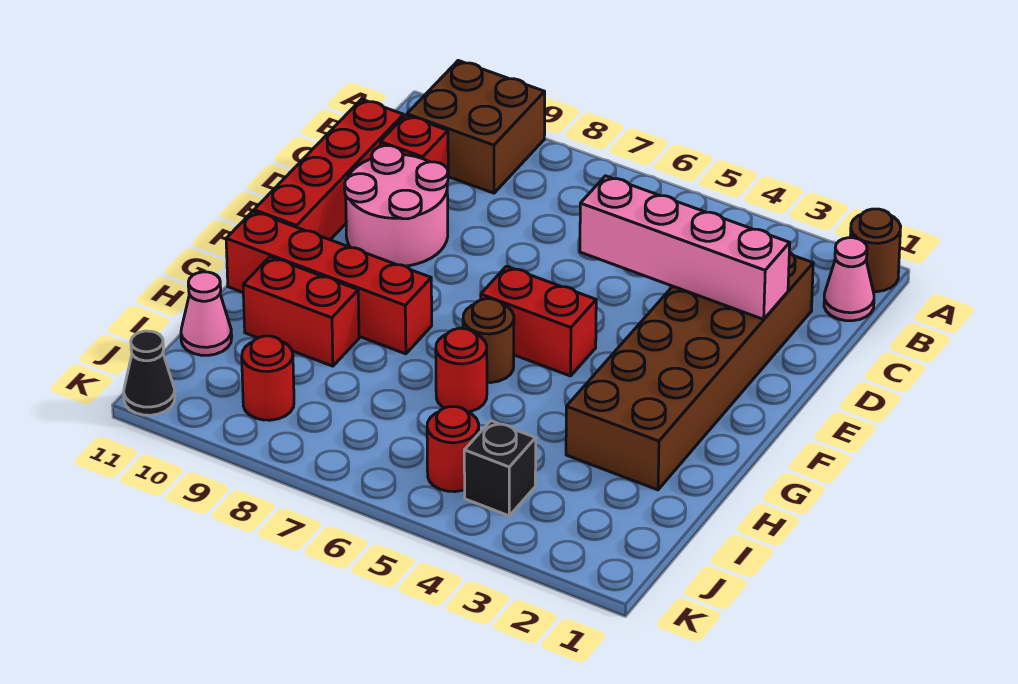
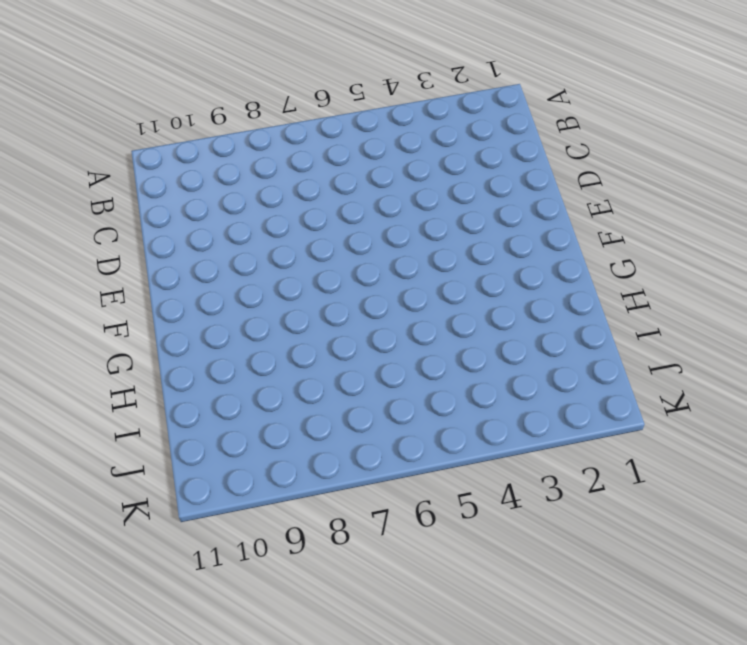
none -> brown round brick A1 level 1
none -> brown brick A9:B10 level 1
none -> pink cone B1 level 1

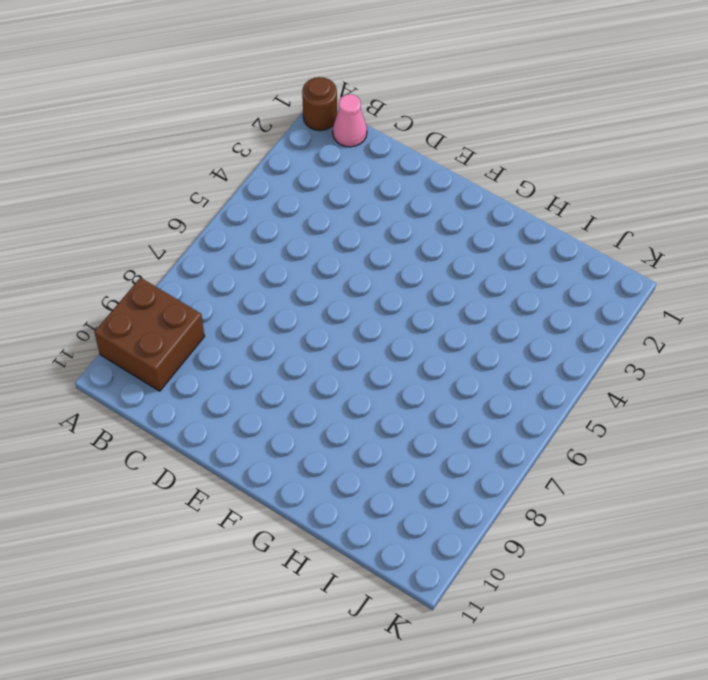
none -> brown brick C2:H3 level 1
none -> red brick C10 level 1
none -> red brick C11:F11 level 1

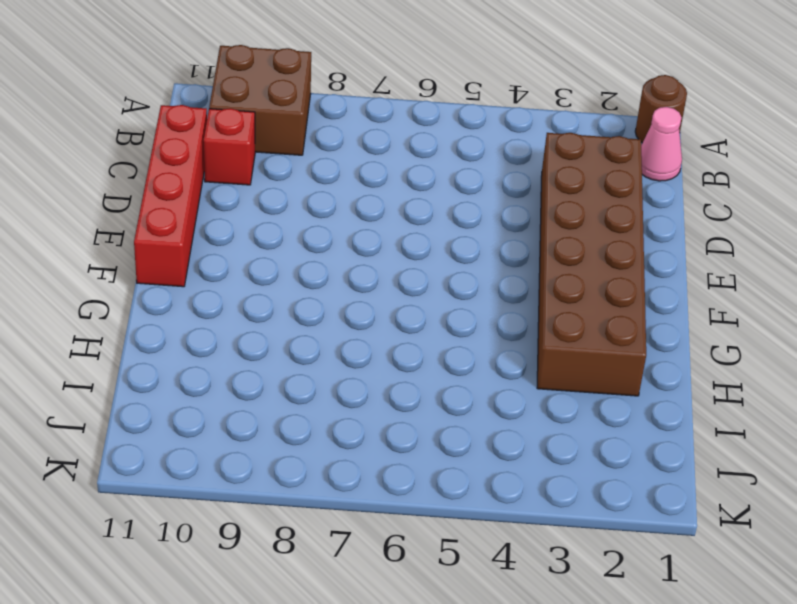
none -> pink round brick D9:E10 level 1
none -> red brick F5:F6 level 1
none -> brown round brick G6 level 1

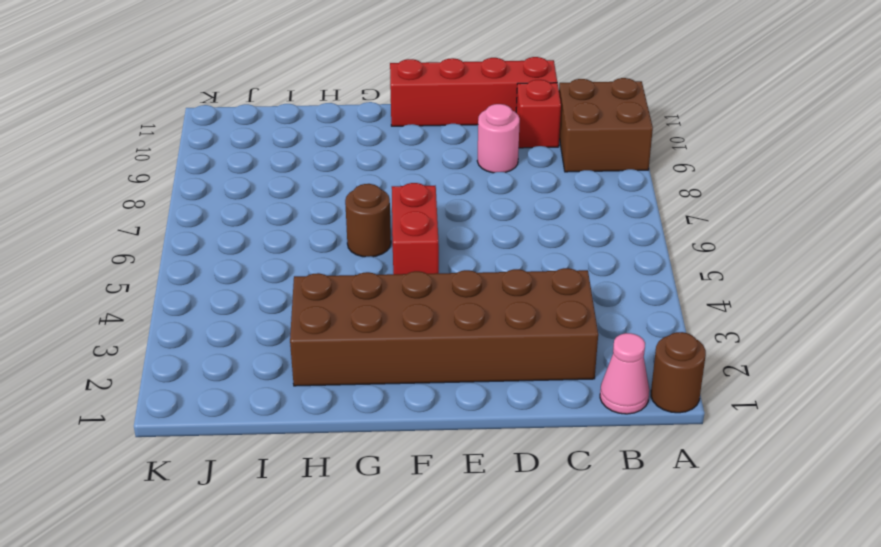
pink round brick D9 level 1 -> pink round brick D9:E10 level 1
none -> red brick G8:G11 level 1
none -> red round brick H6 level 1
none -> red brick H9:H10 level 1

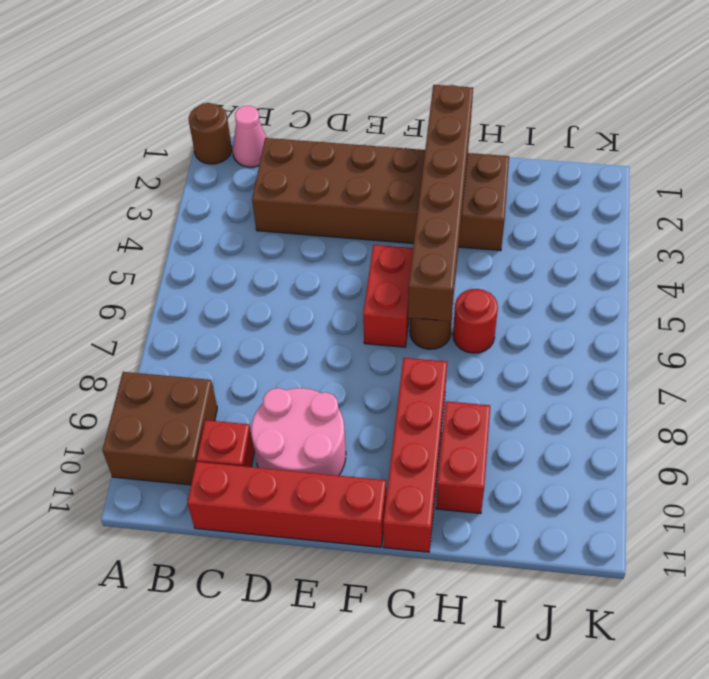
brown brick G1:G6 level 2 -> none
none -> pink cone I11 level 1
none -> black brick J4 level 1
none -> red round brick J5 level 1

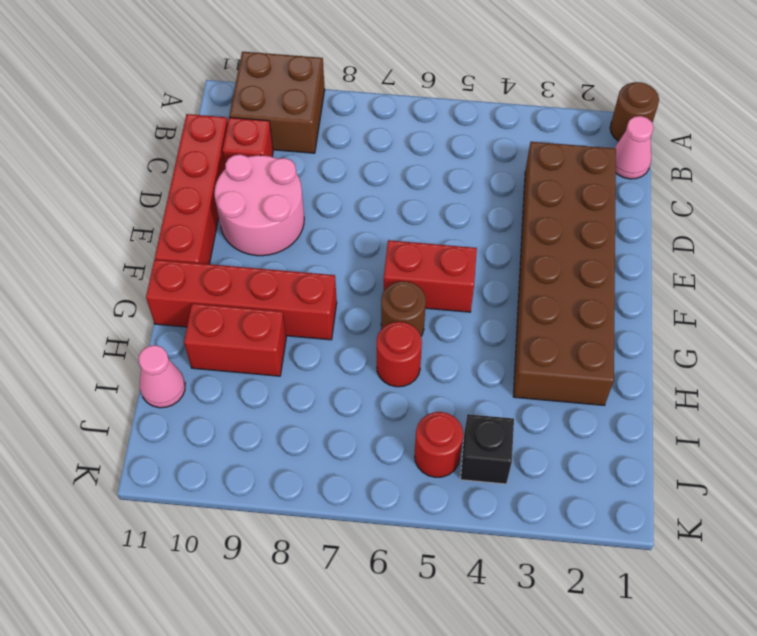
none -> red round brick J9 level 1
none -> black cone K11 level 1
none -> pink brick D2:D5 level 2

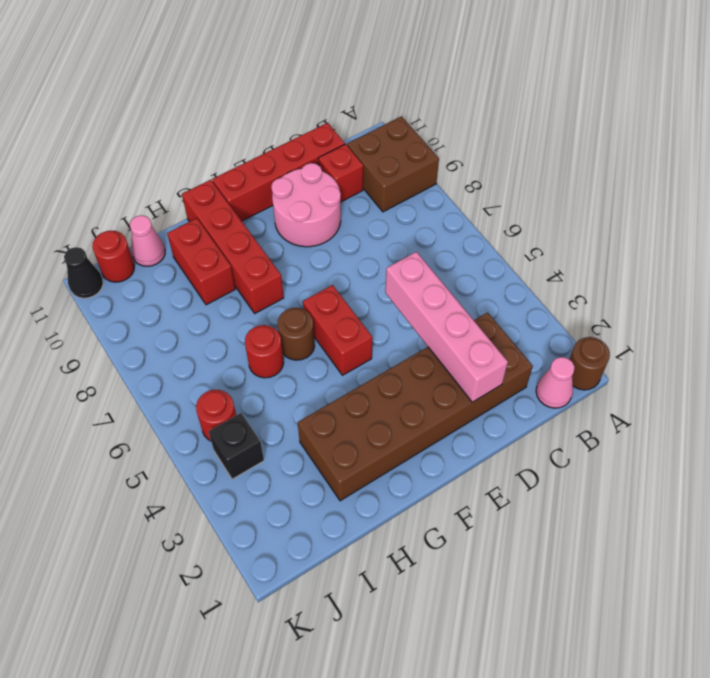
red round brick J11 level 1 -> red round brick J9 level 1

